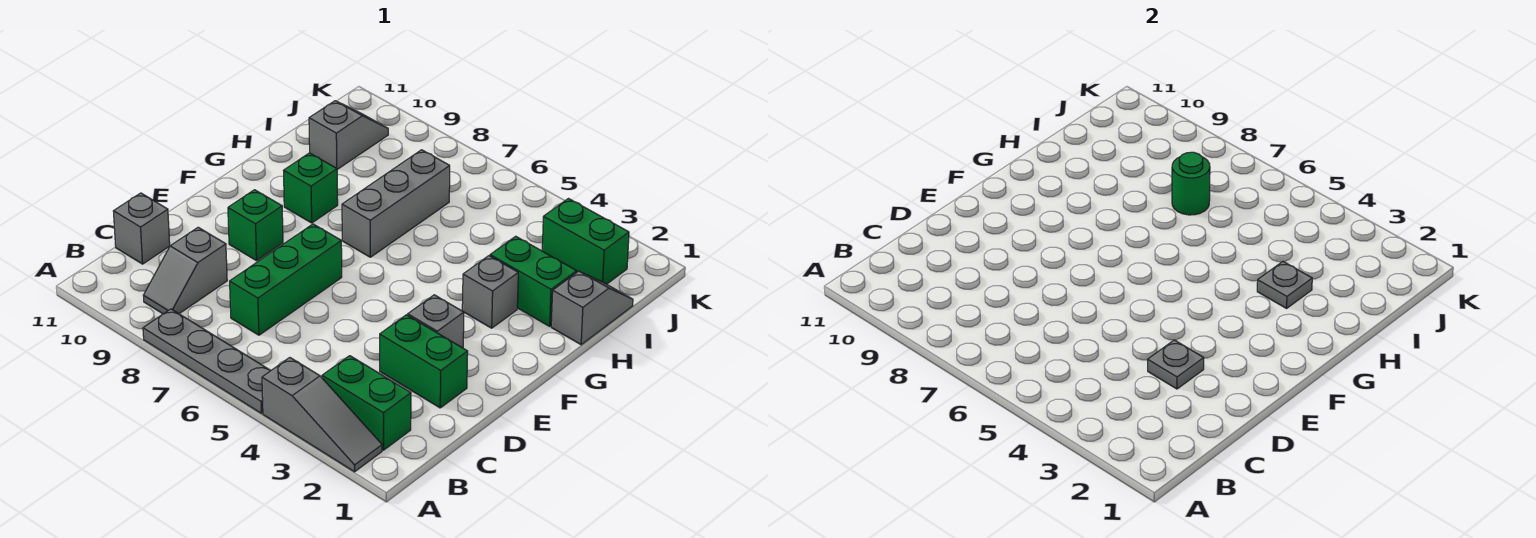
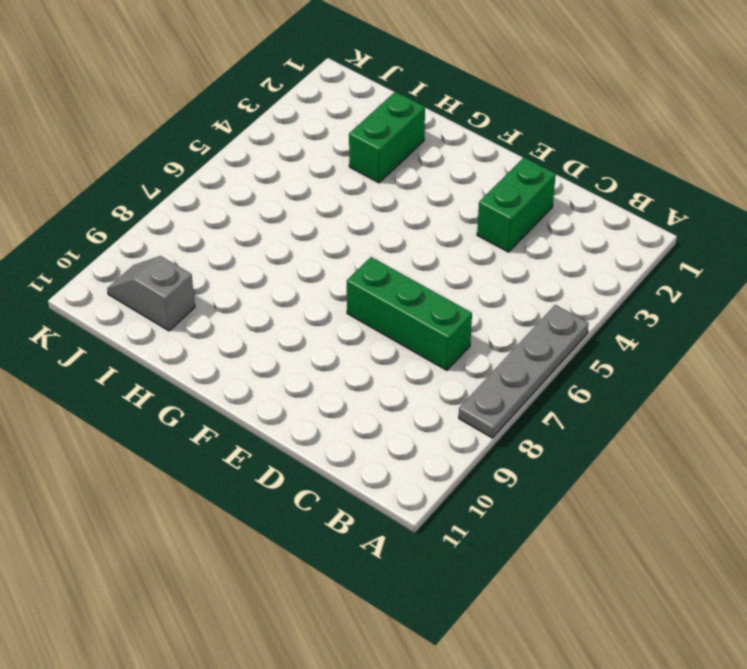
none -> grey slope A2:A4 level 1 top 4
none -> green brick B2:B3 level 1
none -> grey slope B9:C9 level 1 top C

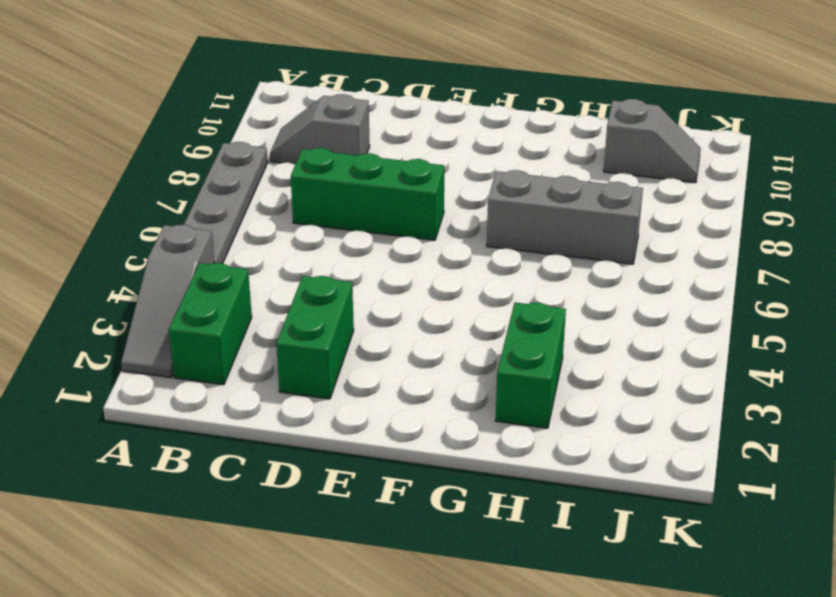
none -> grey brick C11 level 1
none -> grey brick E3 level 1
none -> green brick E9 level 1

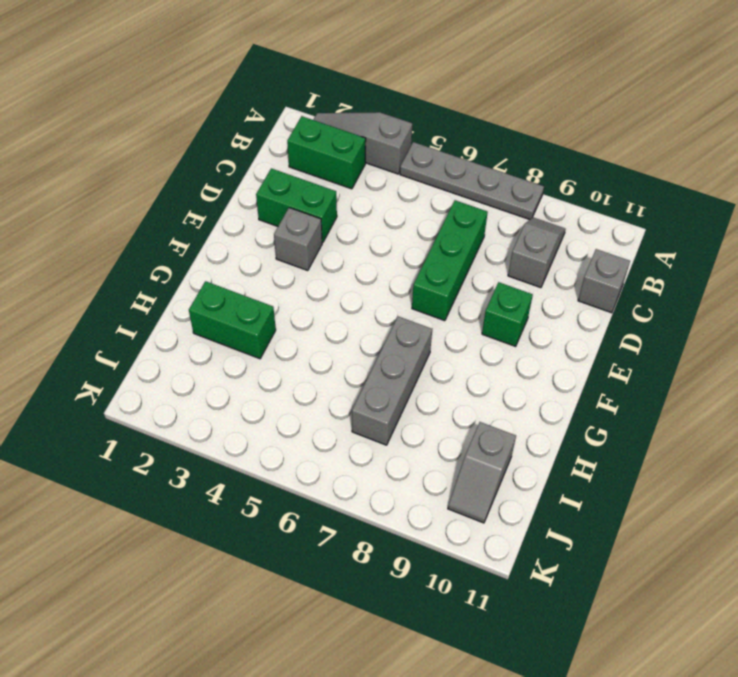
none -> grey brick G3 level 1
none -> green brick G9 level 1
none -> grey slope H1:I1 level 1 top H

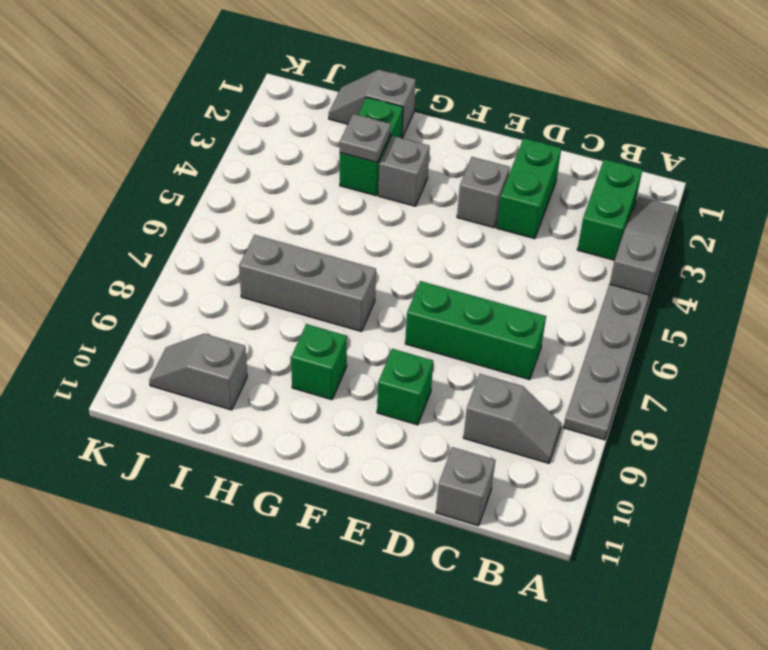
none -> green brick J2:J3 level 1
none -> grey plate D3 level 2
none -> green round brick I7 level 2

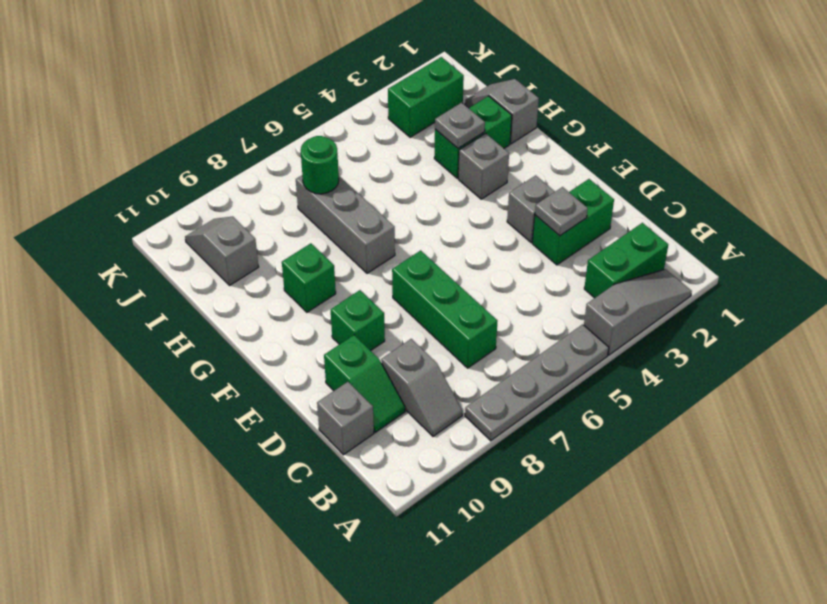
green slope C10:D10 level 1 top D -> none

